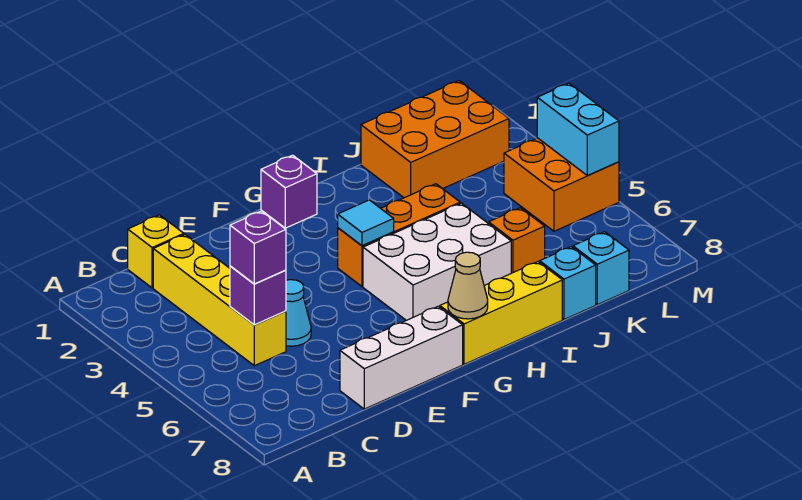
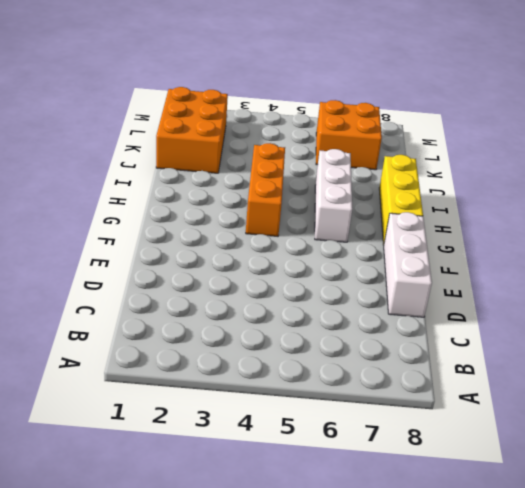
white brick G6:I6 level 1 -> white brick G5:I6 level 1
orange brick K6:L7 level 1 -> orange brick L4:M5 level 1
none -> yellow brick C1 level 1
none -> yellow brick C2:C5 level 1
none -> cyan cone D5 level 1

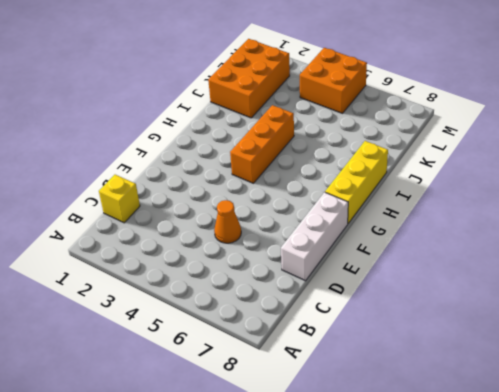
orange cone D5 level 1 -> cyan cone D5 level 1
none -> yellow brick C2:C5 level 1
none -> purple brick G1 level 1
none -> white brick G5:I6 level 1

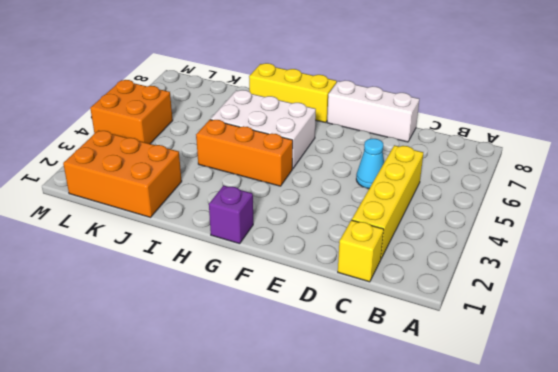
none -> orange brick J6 level 1
none -> cyan brick J8 level 1
none -> cyan brick K8 level 1

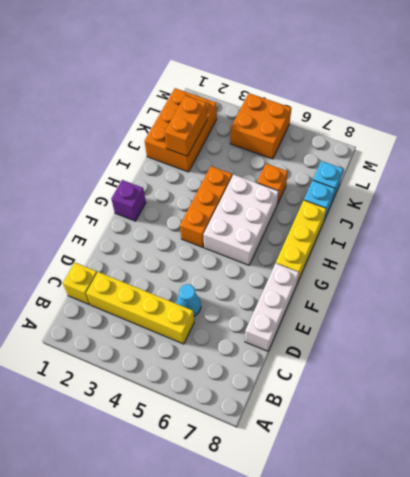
orange brick J2:K2 level 2 -> none
none -> purple brick C5 level 2
none -> cyan tile G4 level 2
none -> tan cone G8 level 2

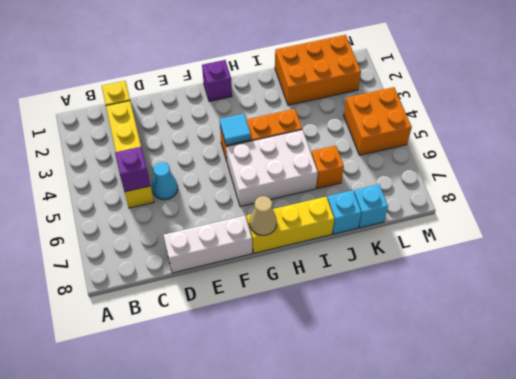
none -> cyan brick M4:M5 level 2
none -> purple brick C5 level 3

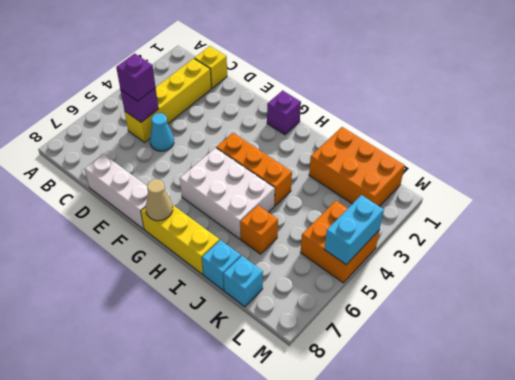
none -> cyan tile G4 level 2

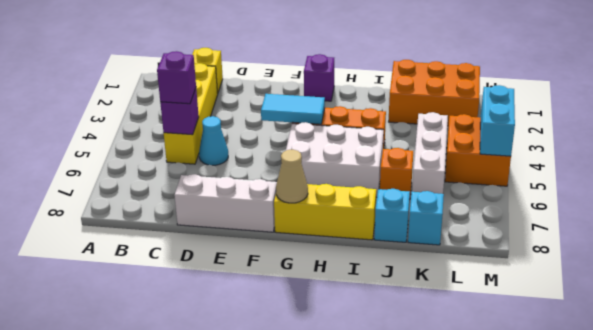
cyan tile F4:G4 level 2 -> cyan tile G4 level 2
white brick K4:K6 level 1 -> none

